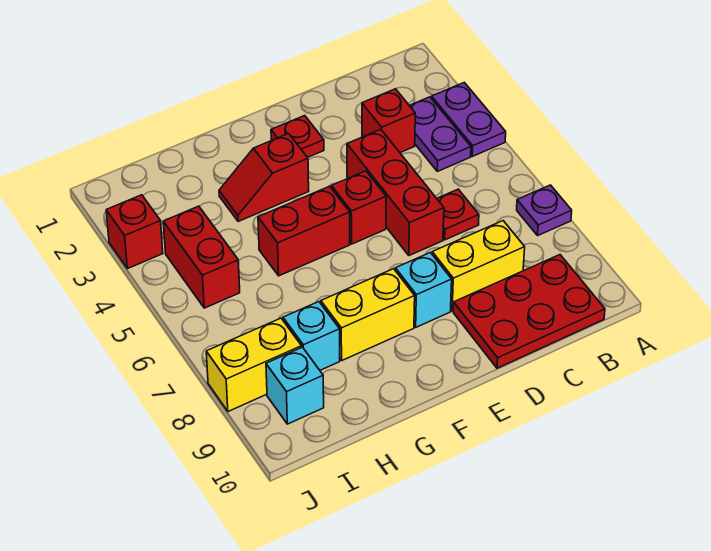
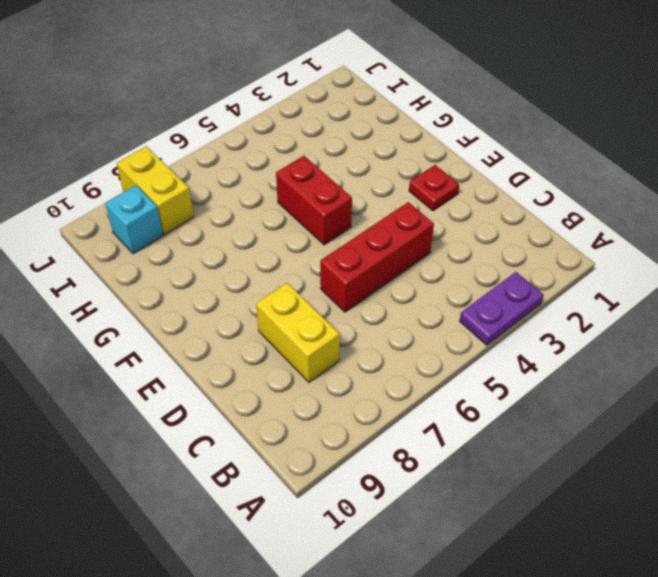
none -> purple plate A7 level 1
none -> purple plate B3:B4 level 1
none -> red plate B9:D10 level 1

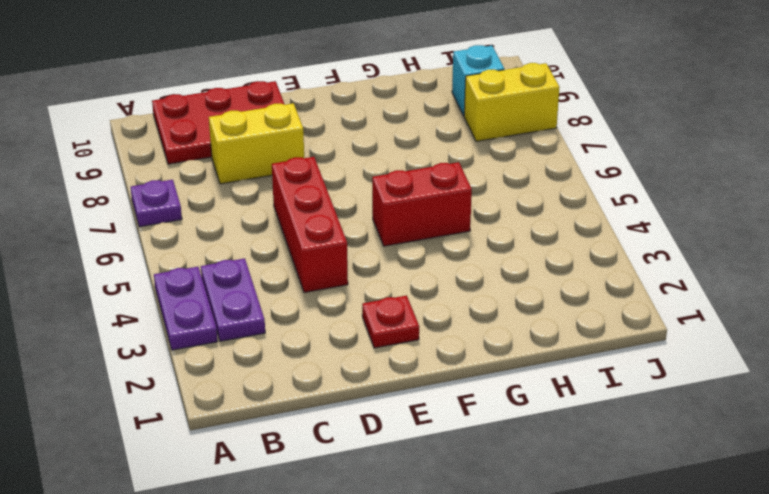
none -> red brick C3 level 1
none -> red plate C6 level 1
none -> red brick E5 level 1

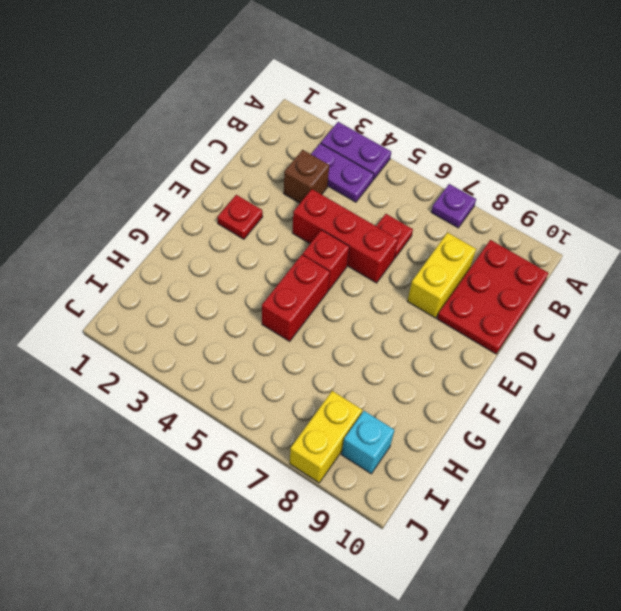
brown brick C3 level 1 -> red brick C3 level 1
none -> cyan brick E8 level 1
none -> red slope F3:G3 level 1 top F
none -> yellow brick F8:G8 level 1

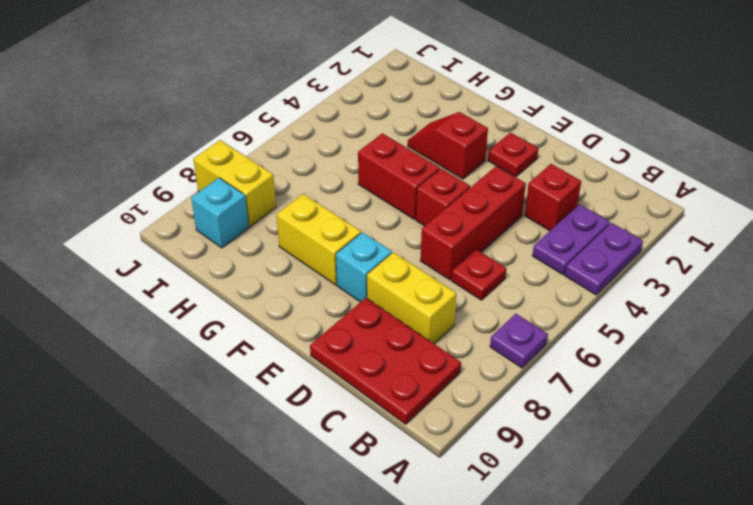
none -> cyan brick H8 level 1
none -> red brick I4:I5 level 1
none -> red brick J3 level 1

